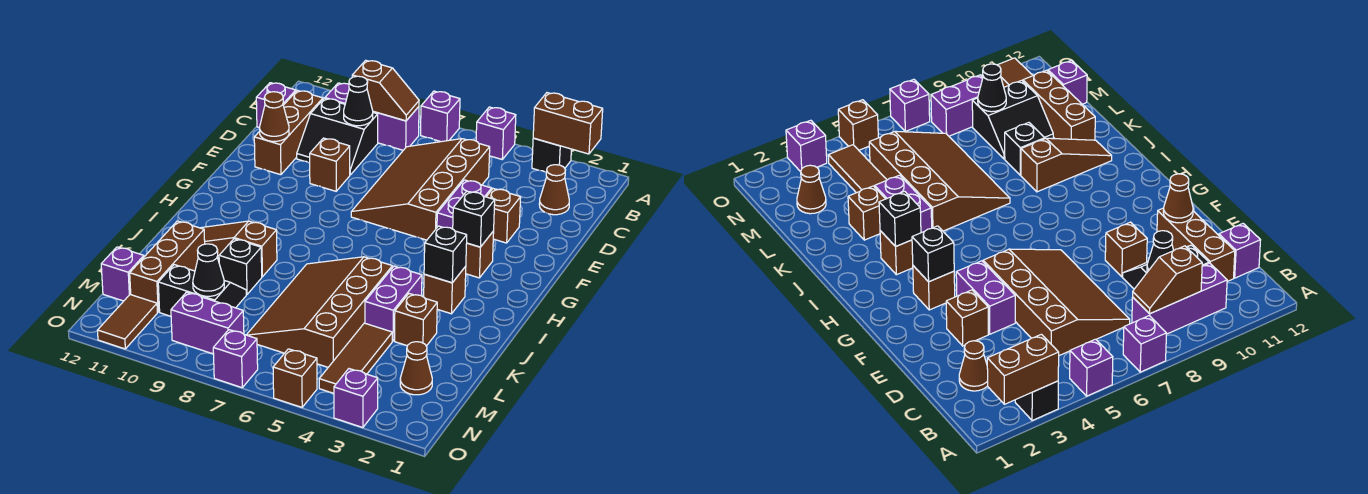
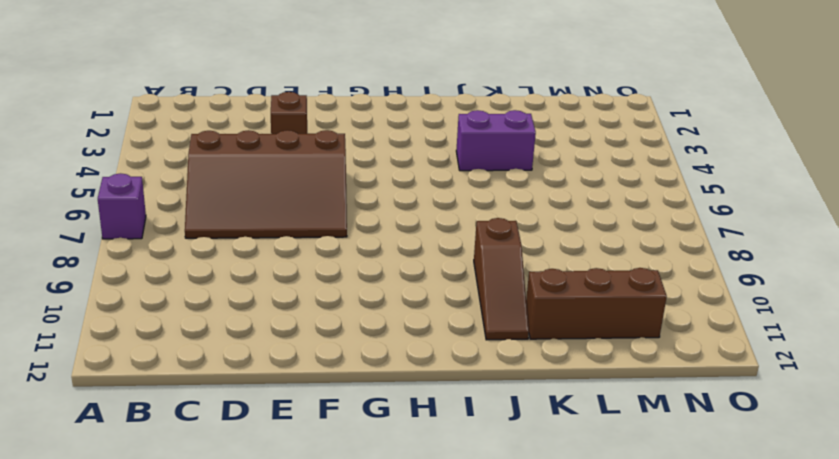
none -> black brick A3 level 1
none -> purple brick A5 level 1
none -> purple brick B8:B10 level 1
none -> brown cone C2 level 1

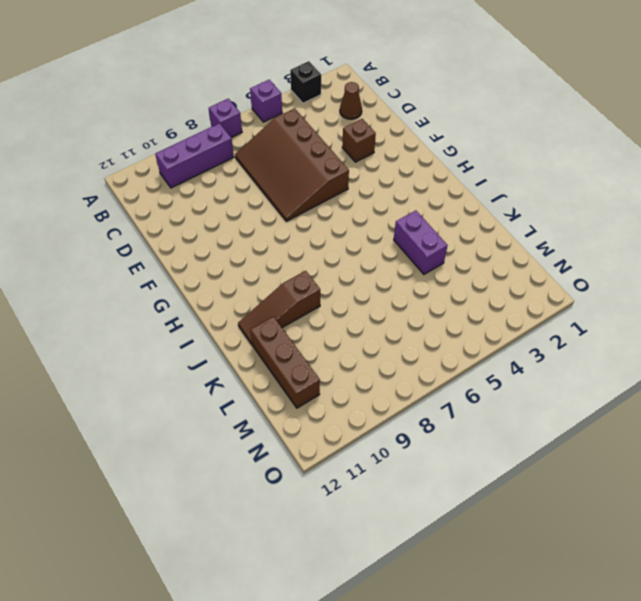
none -> black slope C9:D10 level 1 top C
none -> brown brick C11:E11 level 1
none -> purple brick C12 level 1
none -> purple brick E4:F4 level 1

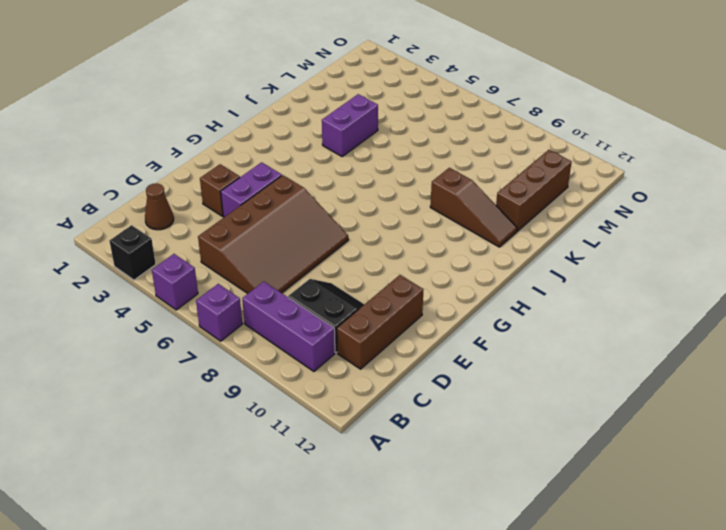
none -> purple brick C12 level 1
none -> brown brick E9 level 1
none -> brown brick G3 level 1
none -> brown brick I3 level 1

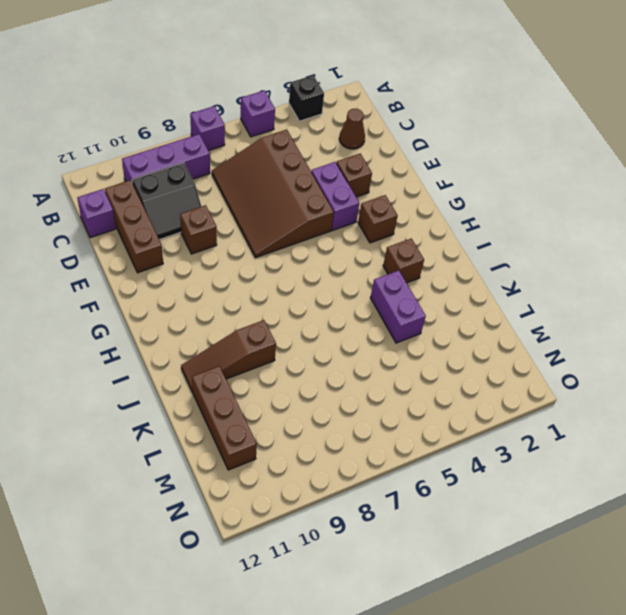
none -> brown slope J5:M7 level 1 top 5
none -> brown brick K3 level 1
none -> black brick K9 level 1
none -> brown tile L4:N4 level 1

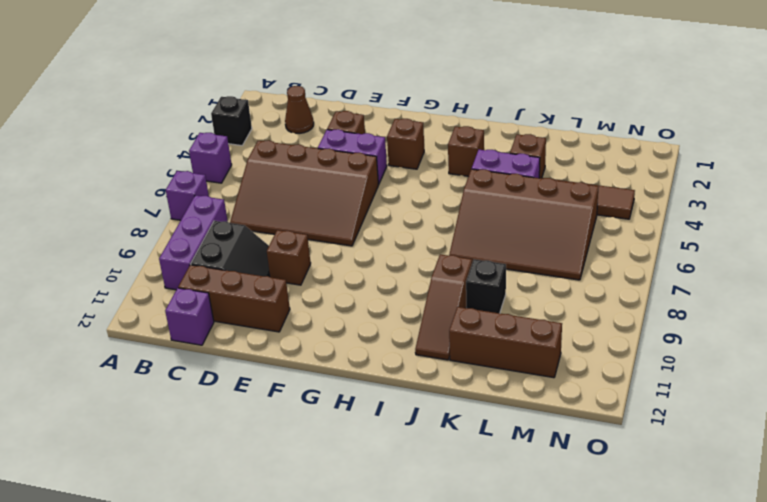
none -> black slope L9:M10 level 1 top M
none -> brown cone M2 level 1
none -> purple brick M12 level 1
none -> purple brick N8:N9 level 1

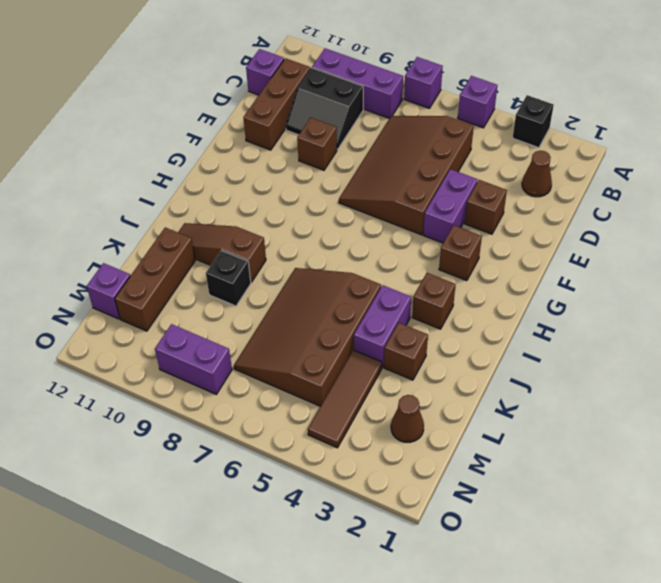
none -> black slope L9:M10 level 1 top M
none -> brown tile N11:O11 level 1
none -> purple brick O3 level 1
none -> brown brick O5 level 1

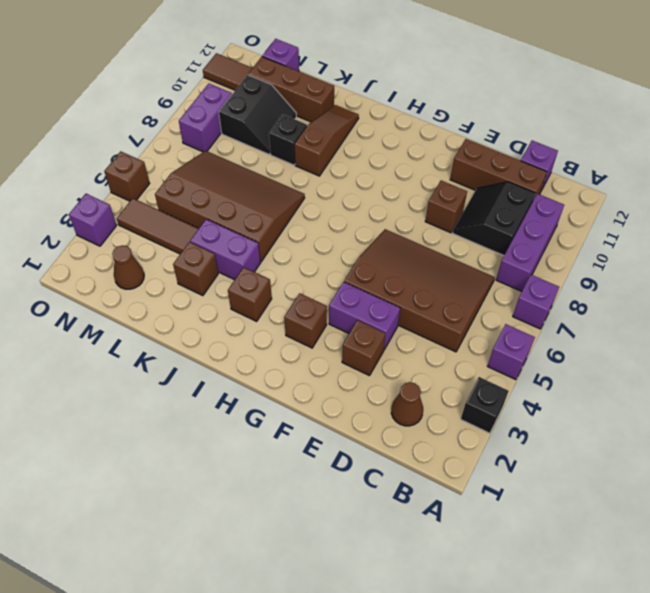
none -> purple brick O7 level 1
none -> brown brick A2:A3 level 2
none -> brown slope B8:B9 level 2 top 9
none -> black cone C9 level 2

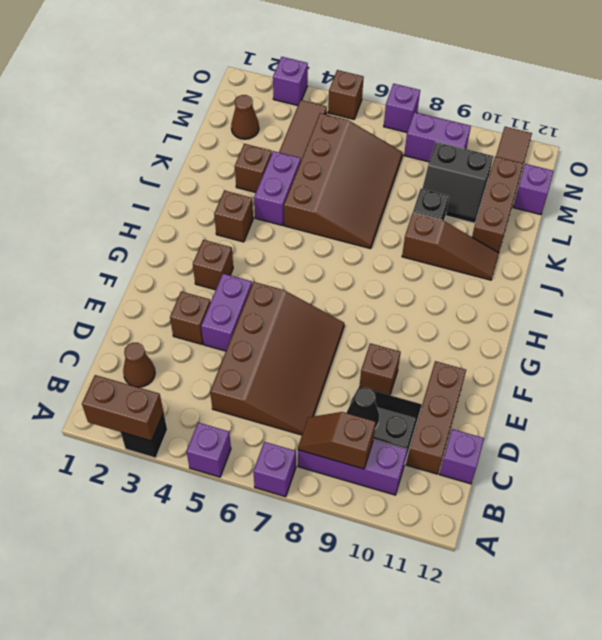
none -> brown cone E11 level 2
none -> black brick G3 level 2
none -> black brick I3 level 2
none -> black cone M9 level 2

